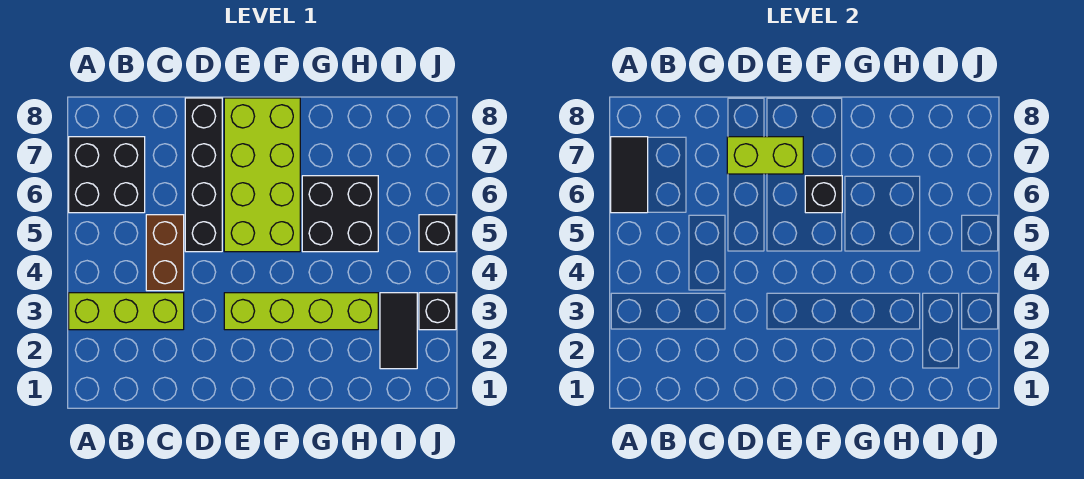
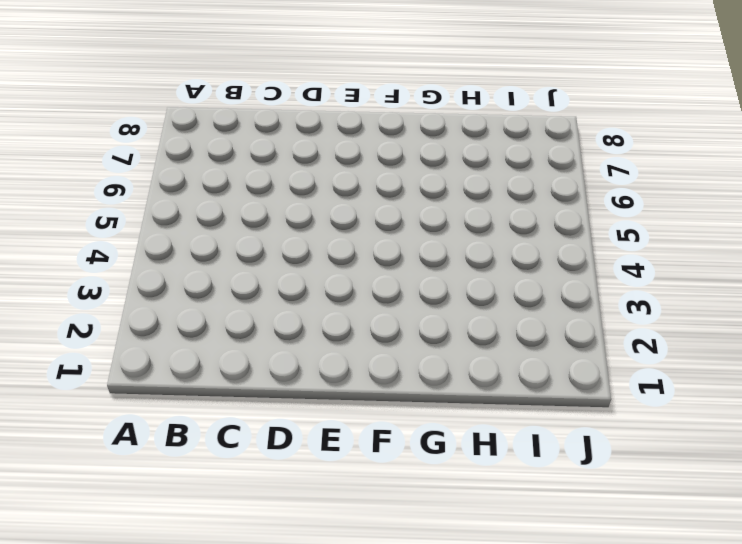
none -> lime brick A3:C3 level 1
none -> black brick A6:B7 level 1
none -> brown brick C4:C5 level 1

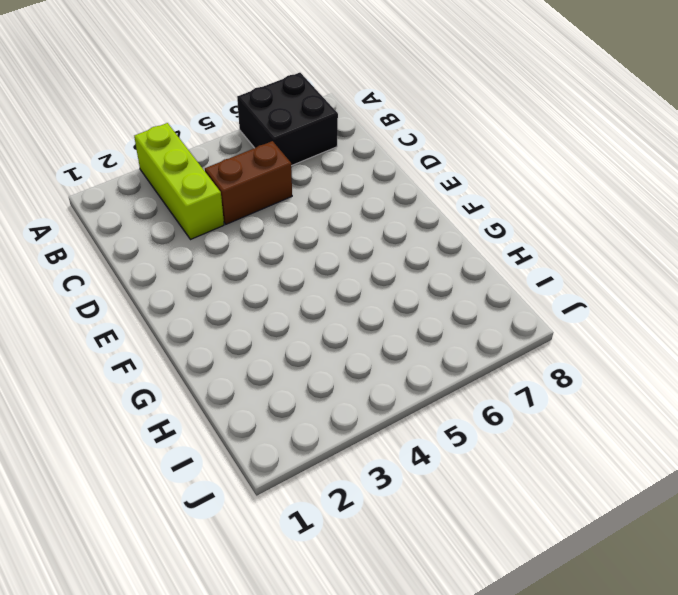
none -> black brick D5:D8 level 1
none -> lime brick E3:H3 level 1
none -> lime brick E5:F8 level 1

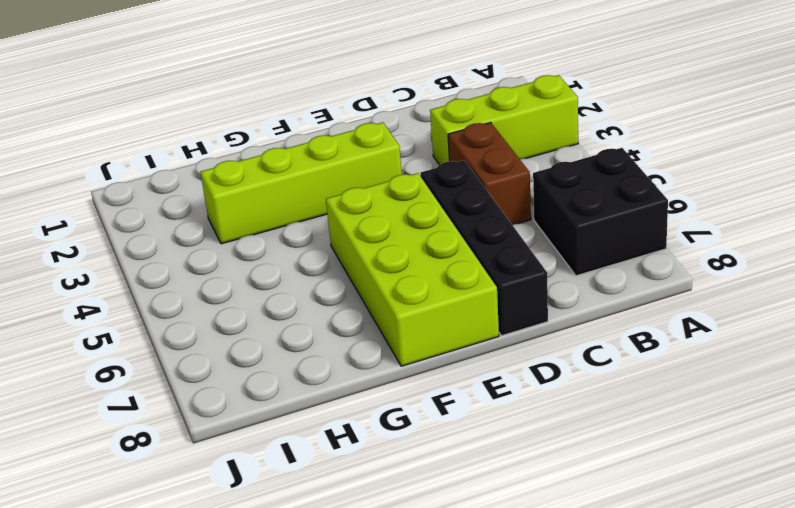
none -> black brick G5:H6 level 1
none -> black tile I2:I3 level 1
none -> black brick J3 level 1

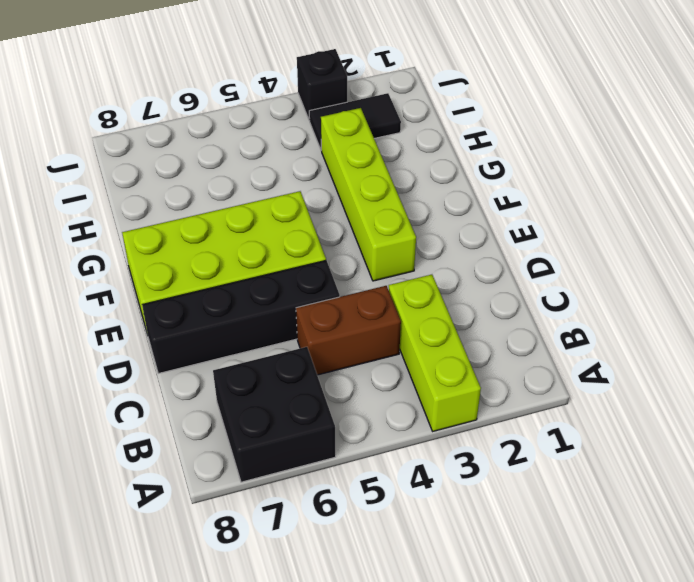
none -> black brick G5:H6 level 1
none -> black brick J5 level 1
none -> black tile A6:A7 level 2

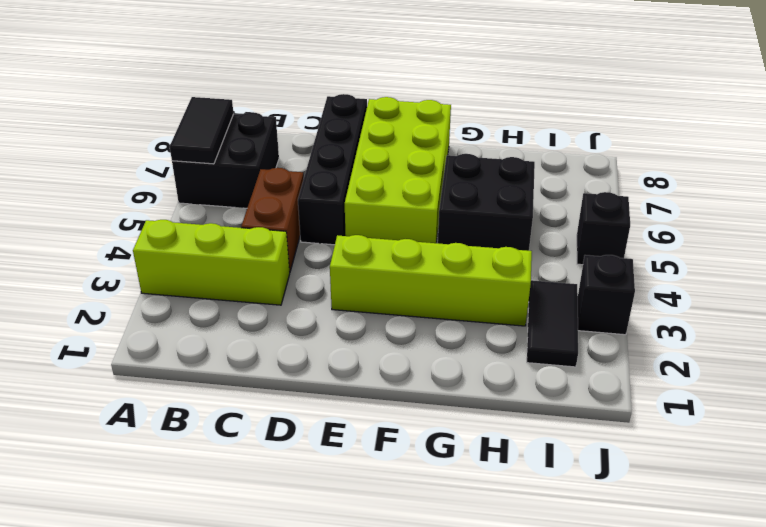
none -> lime brick D7:E7 level 2
none -> black brick F6 level 2

